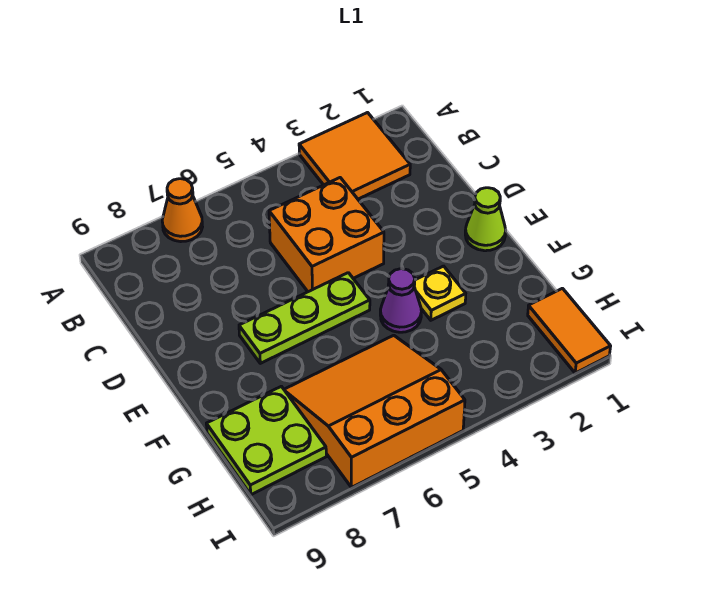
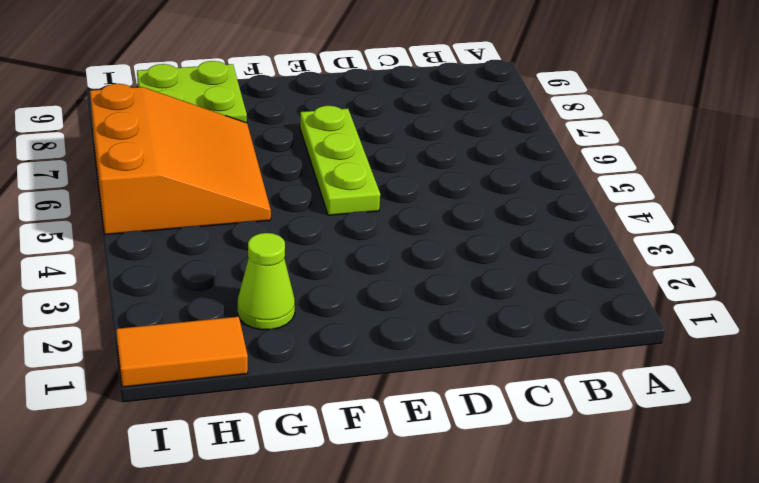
lime cone G2 level 1 -> lime cone E1 level 1
none -> orange tile A2:B3 level 1
none -> orange cone A7 level 1

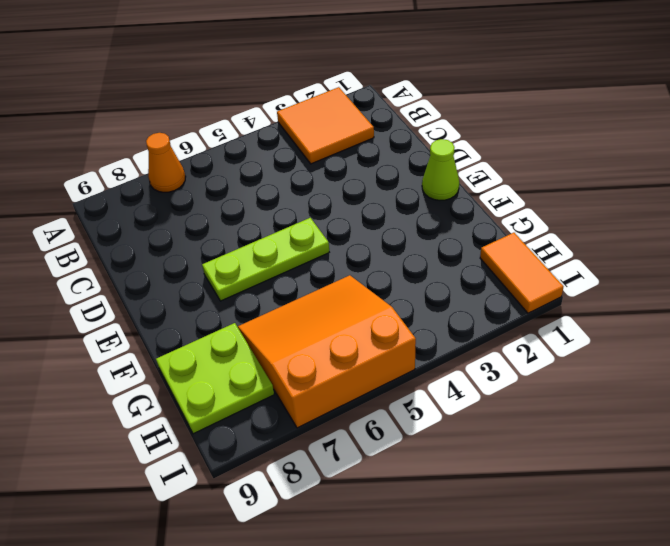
none -> orange brick C4:D5 level 1
none -> yellow plate F3 level 1

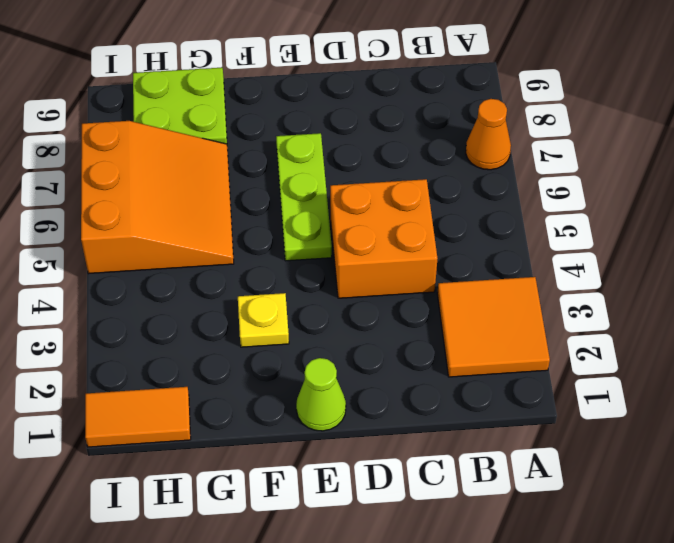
none -> purple cone F4 level 1

